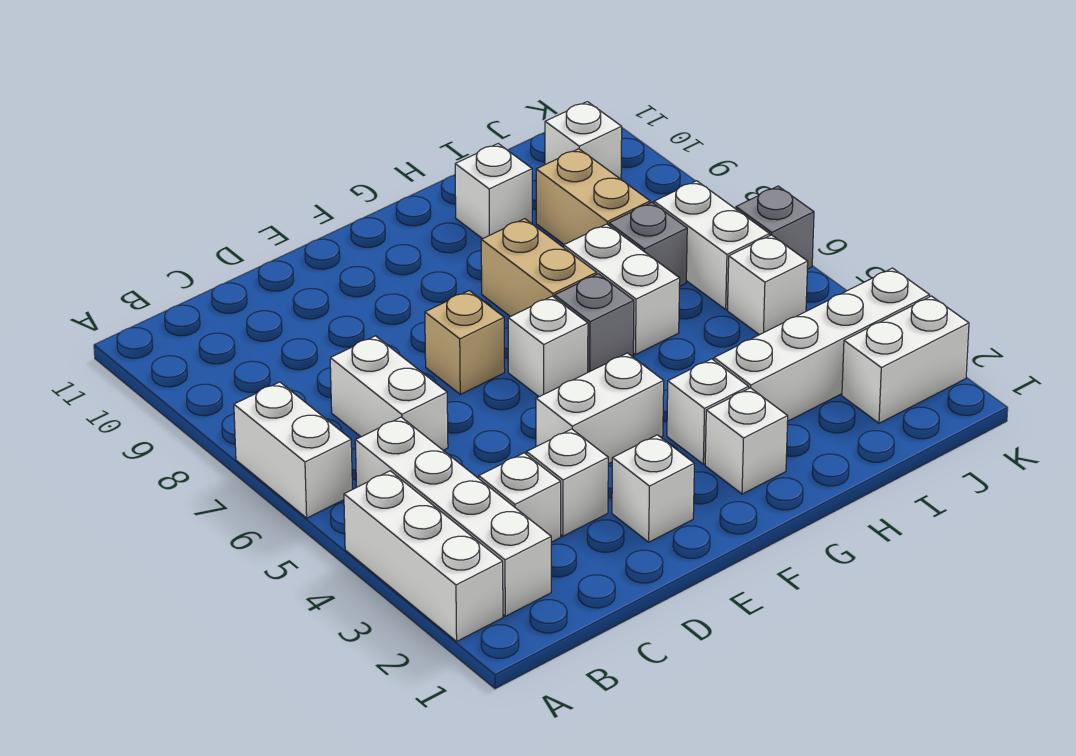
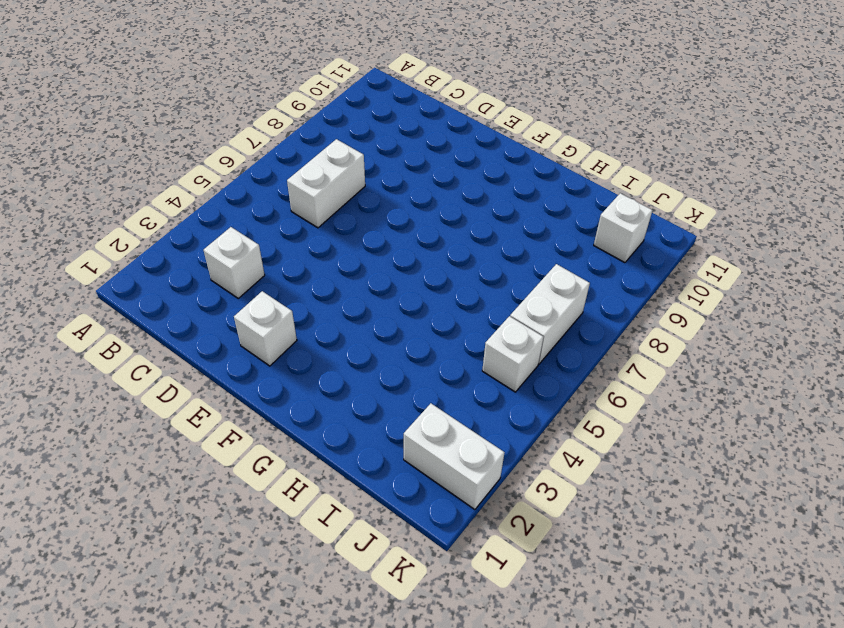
none -> white brick A2:A4 level 1
none -> white brick A6:A7 level 1
none -> white brick B2:B5 level 1

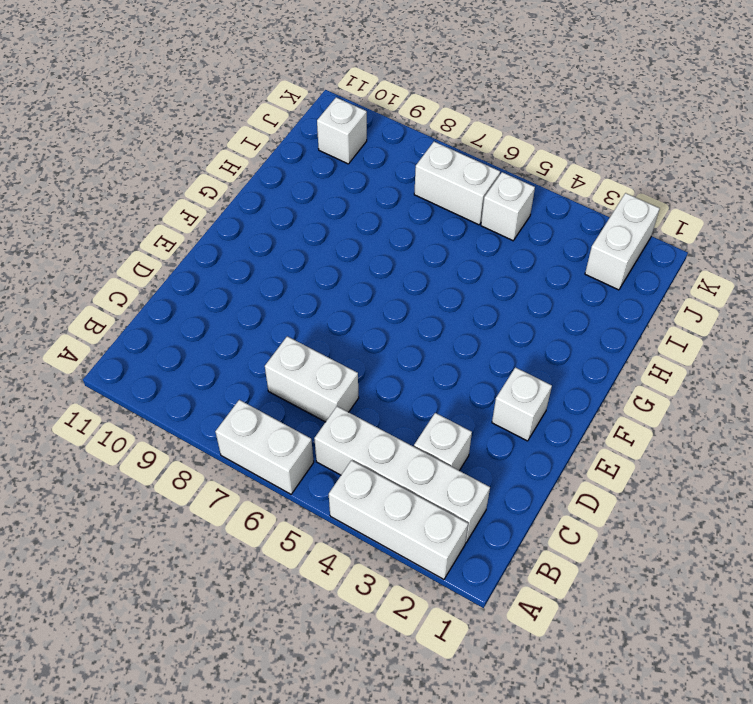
none -> white brick D3 level 1
none -> white brick E4:F4 level 1
none -> tan brick E7 level 1

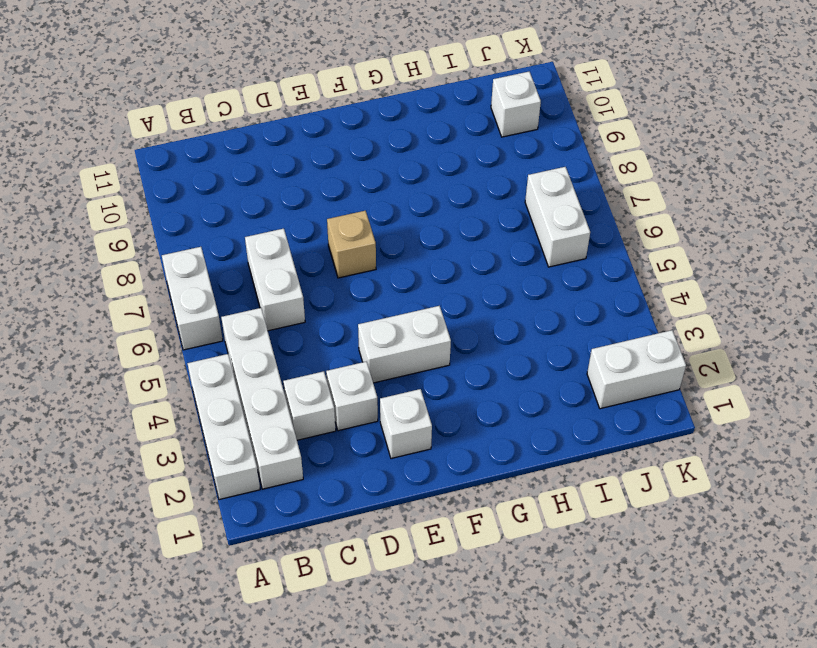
none -> white brick F6 level 1
none -> white brick G2 level 1
none -> white brick G3 level 1

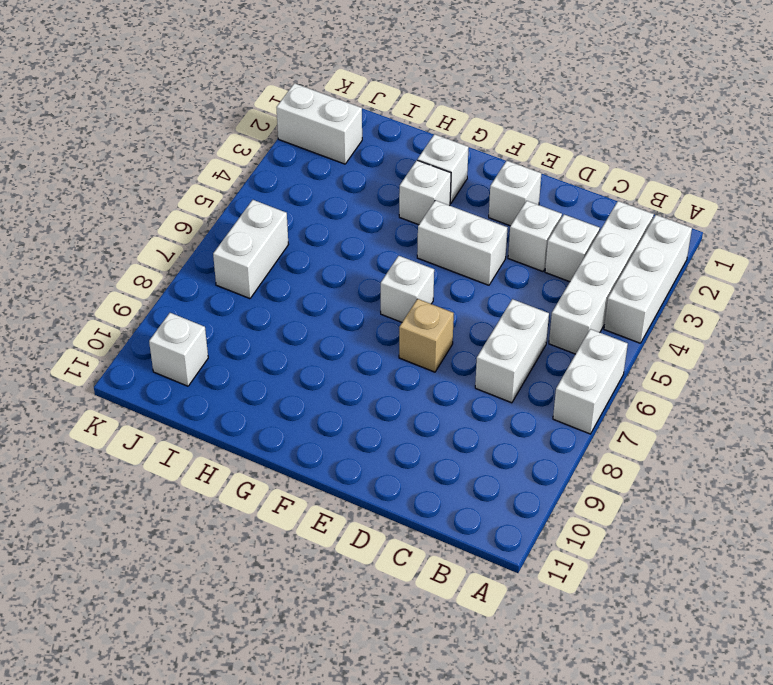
none -> grey brick G6 level 1
none -> tan brick G7:G8 level 1
none -> white brick H3:K3 level 1

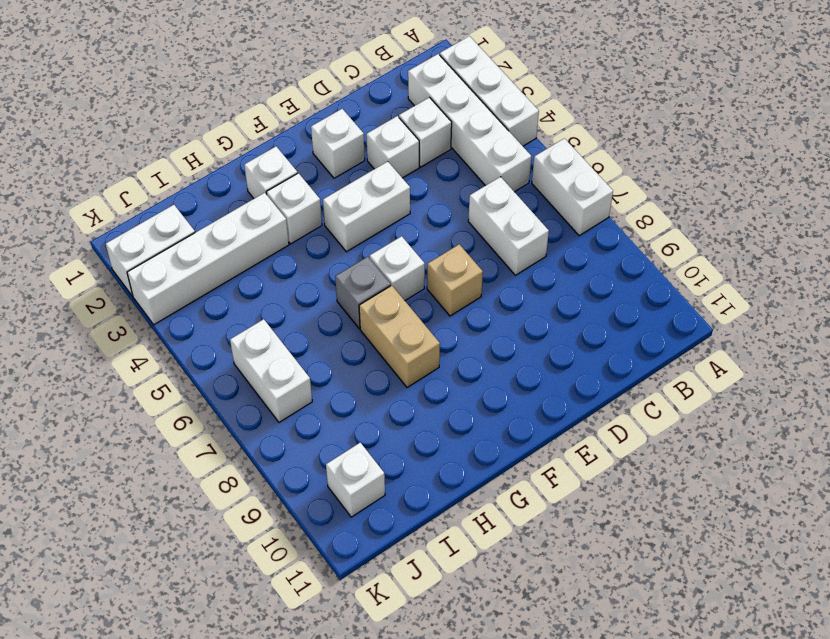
none -> white brick H6:H7 level 1
none -> white brick H10 level 1
none -> grey brick I7 level 1

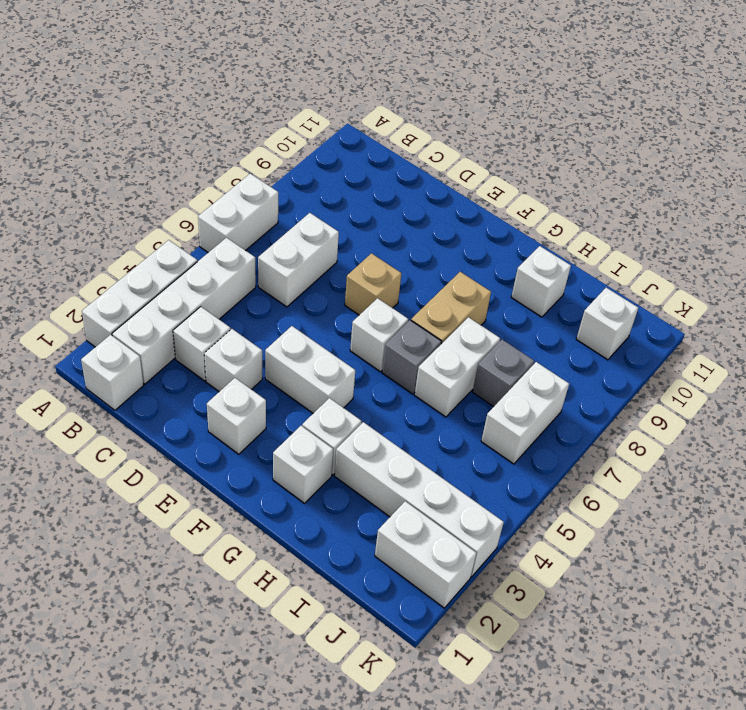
white brick B1 level 1 -> white brick J5 level 1
none -> tan brick I8:I9 level 1
none -> grey brick K6 level 1

